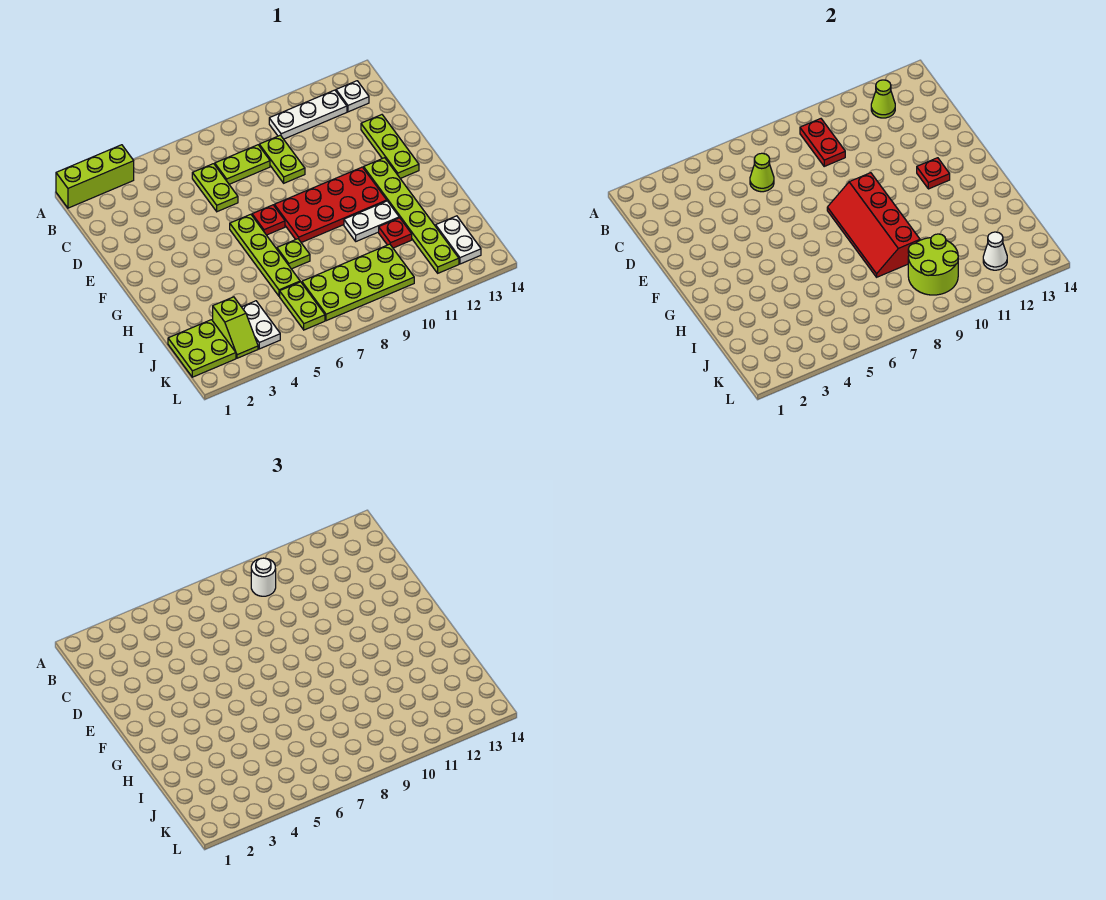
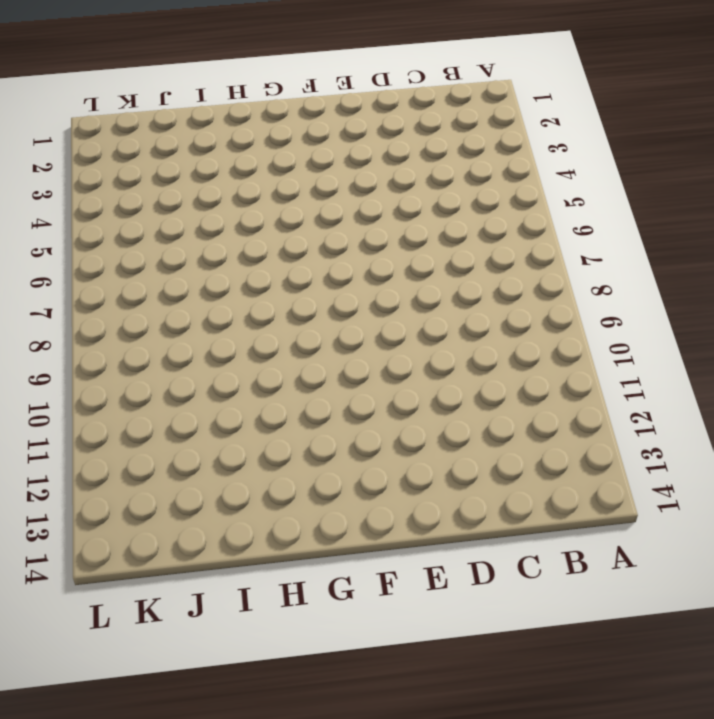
none -> lime brick A1:A3 level 1
none -> white plate B10:B12 level 1
none -> white plate B13 level 1

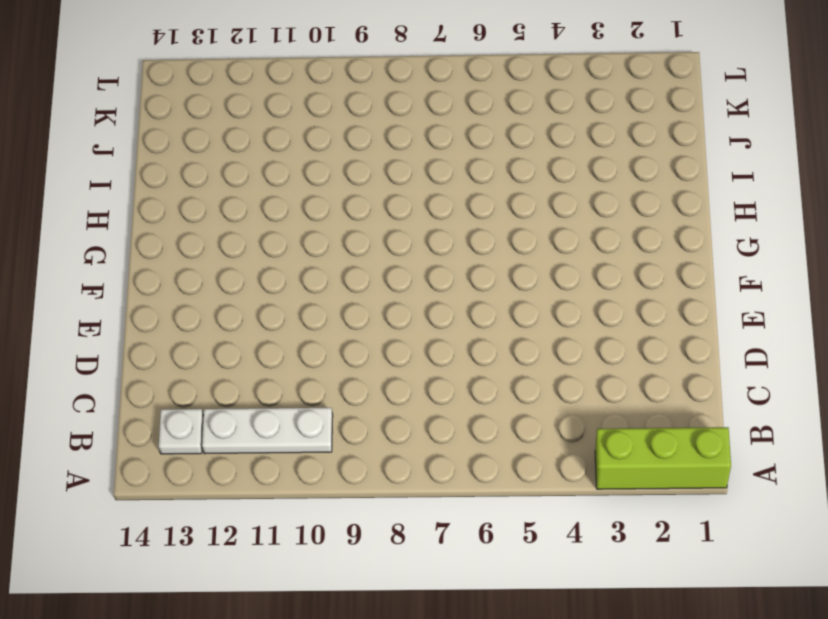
none -> lime plate C6:D6 level 1
none -> lime plate C7:C8 level 1
none -> lime plate C9:D9 level 1

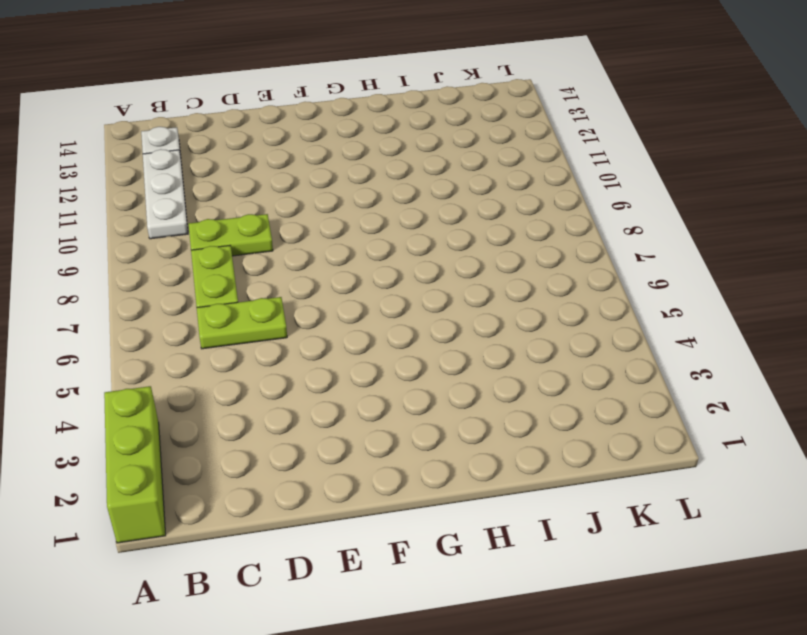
none -> lime plate D13:F13 level 1
none -> lime plate F6:I6 level 1
none -> red plate F7 level 1

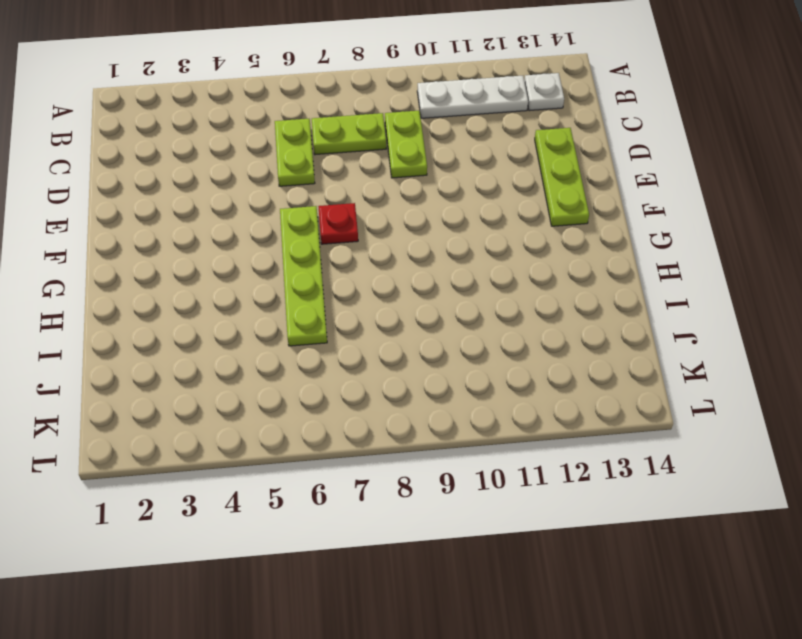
none -> lime brick A1:A3 level 1
none -> red plate F8:G11 level 1
none -> lime plate F12:K12 level 1

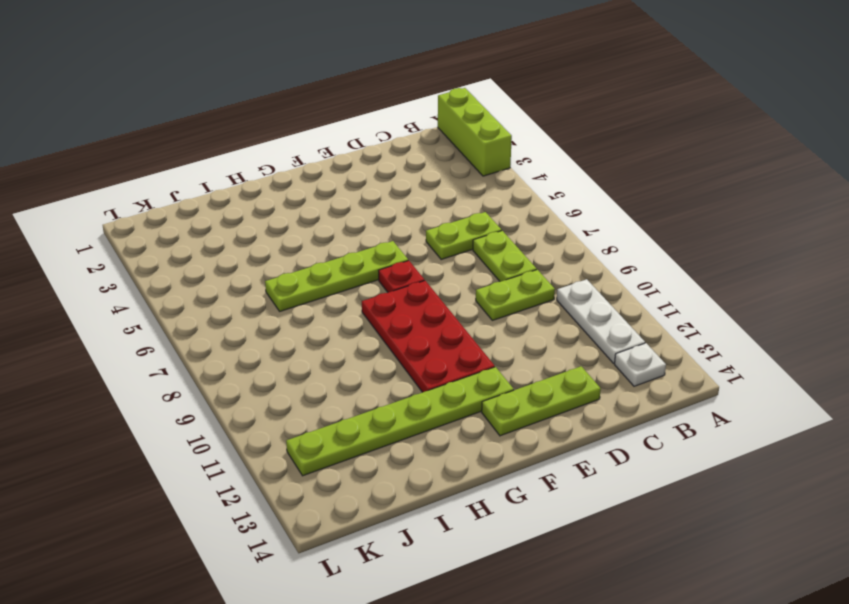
none -> lime plate H7 level 1
none -> white plate H10:H11 level 1
none -> red plate I11 level 1

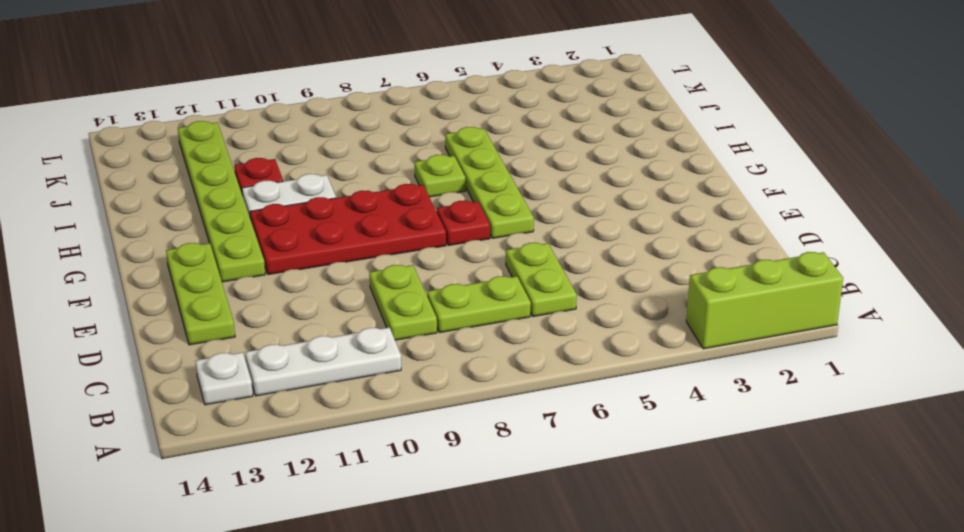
none -> lime plate J1:K2 level 1
none -> lime slope J3:K3 level 1 top J
none -> white plate J4:K4 level 1

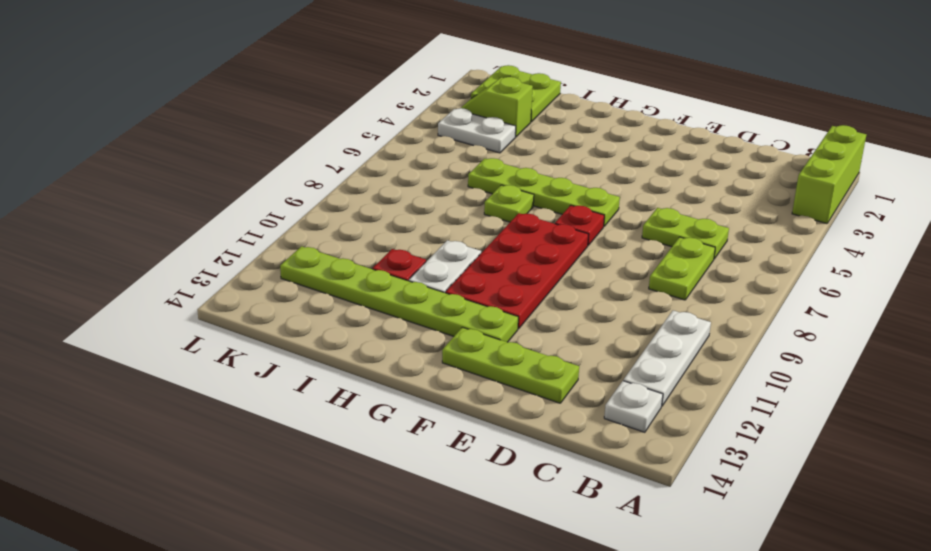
none -> lime plate C9:D9 level 1
none -> lime plate J6:K6 level 1
none -> lime plate J7:K10 level 1

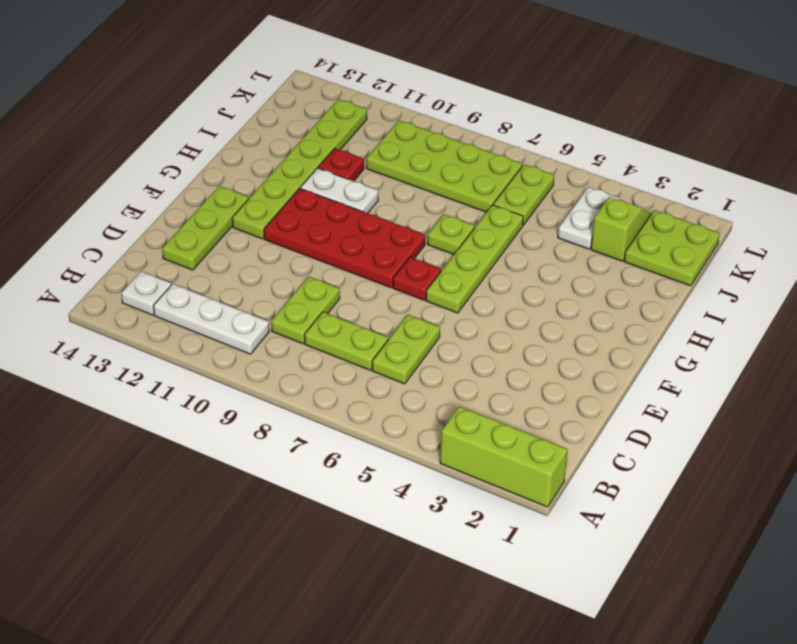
none -> white plate J13:K13 level 1
none -> red plate B9:C9 level 2
none -> lime cone B12 level 2

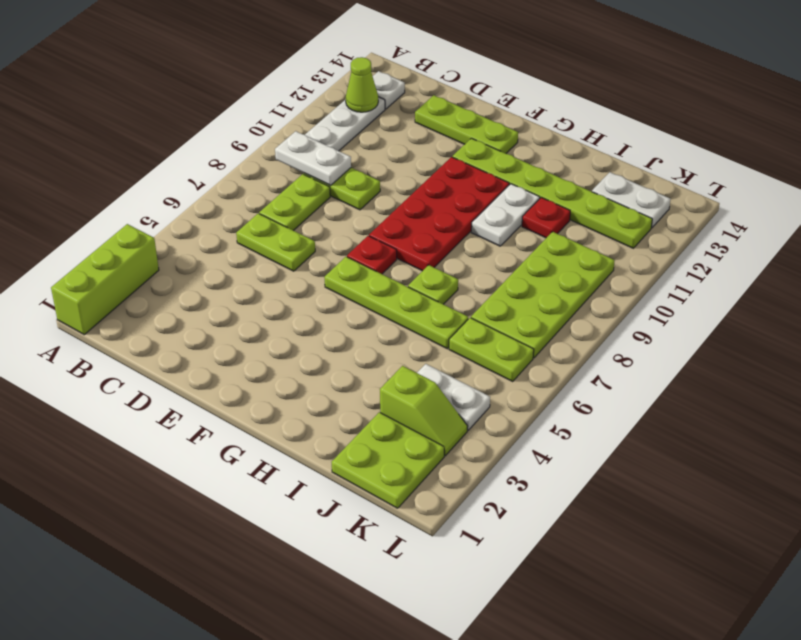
white plate B9:C9 level 2 -> red plate B9:C9 level 2
none -> lime cone C6 level 2
none -> red slope F8:I9 level 2 top 9
none -> red plate F12 level 2

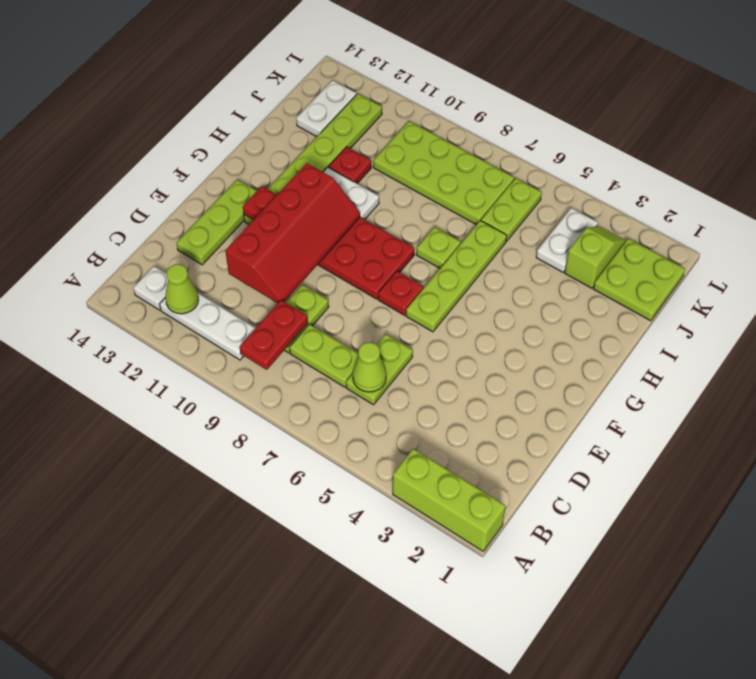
red slope D10:G11 level 2 top 11 -> red slope F8:I9 level 2 top 9
none -> lime round brick J9:K10 level 2
none -> white cone K12 level 2
none -> white round brick B9 level 3

